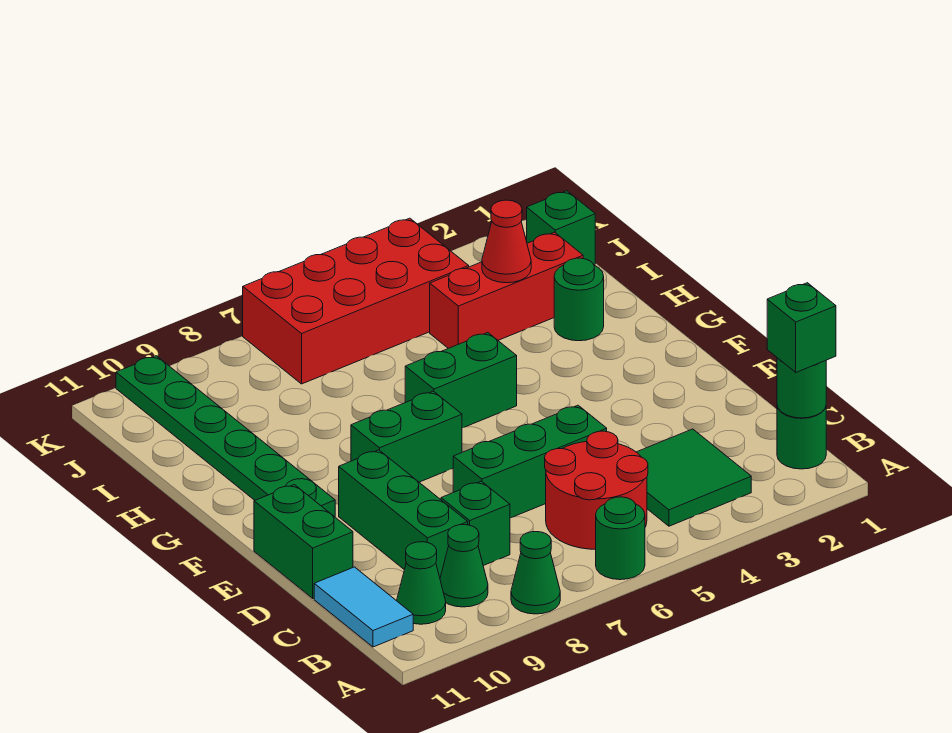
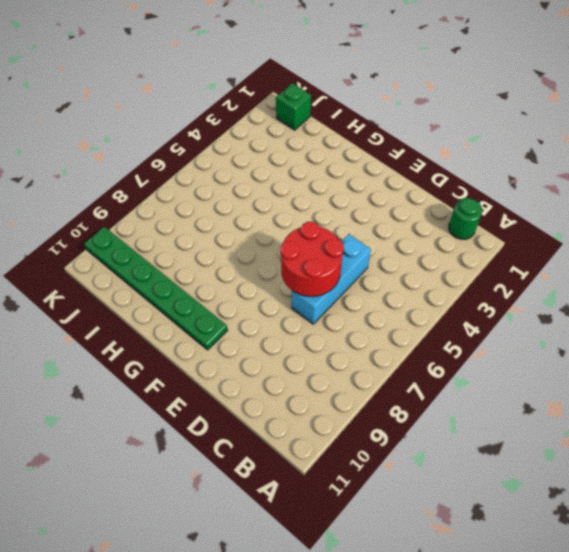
cyan brick D5:D7 level 1 -> green brick D5:D7 level 1
red round brick D6:E7 level 2 -> red round brick B5:C6 level 1
none -> green round brick A6 level 1
none -> green cone A8 level 1
none -> green tile B3:C4 level 1

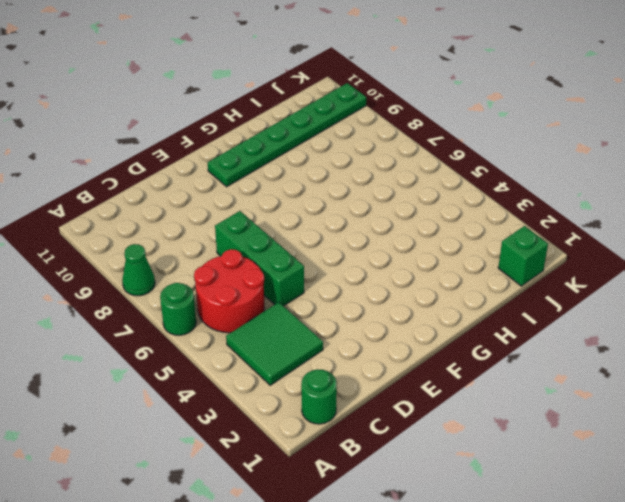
none -> green cone B9 level 1
none -> green cone B10 level 1
none -> cyan tile B11:C11 level 1

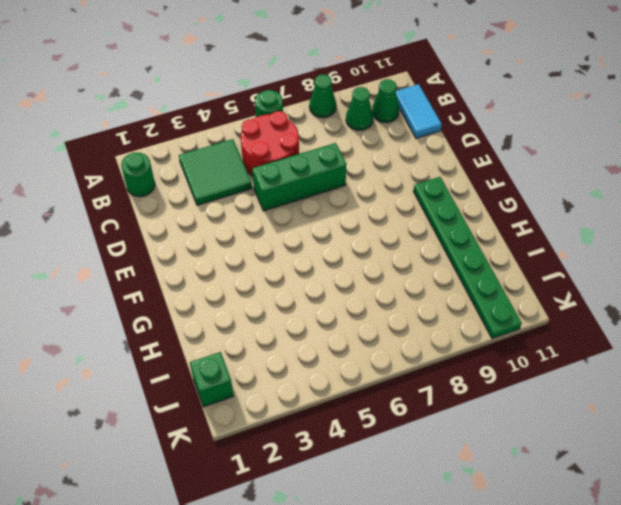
none -> green brick C8 level 1
none -> green brick C9:E9 level 1
none -> green brick D11:E11 level 1

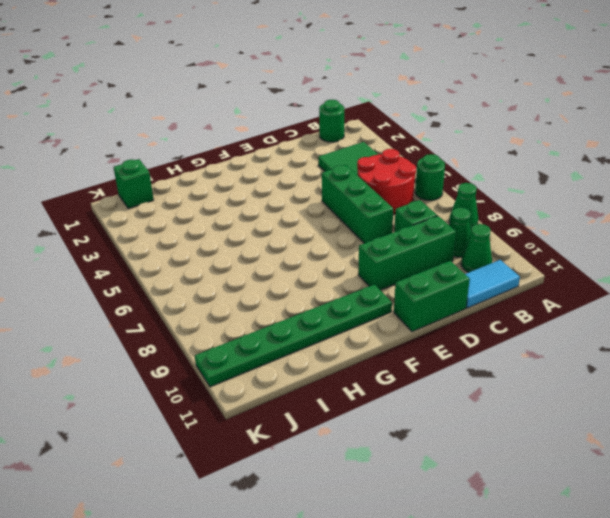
none -> green brick F7:F8 level 1
none -> green brick G5:G6 level 1
none -> green round brick H2 level 1

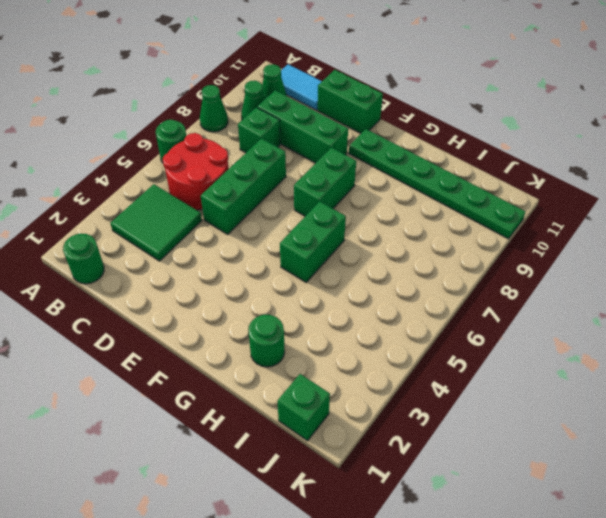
none -> red brick I2:I4 level 1
none -> red brick J4:K7 level 1
none -> green round brick B1 level 2

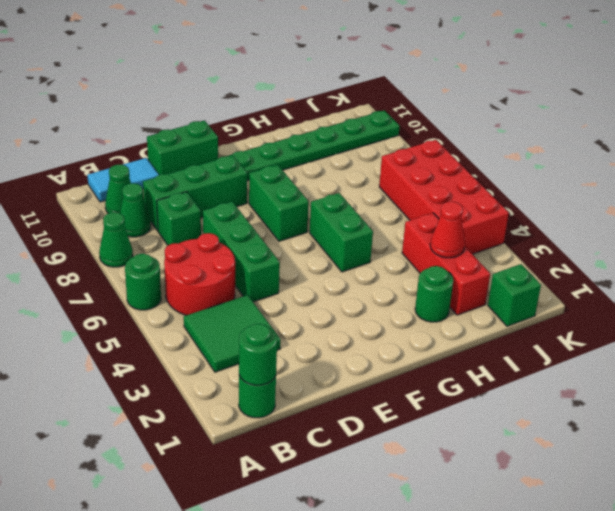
none -> green brick B1 level 3

